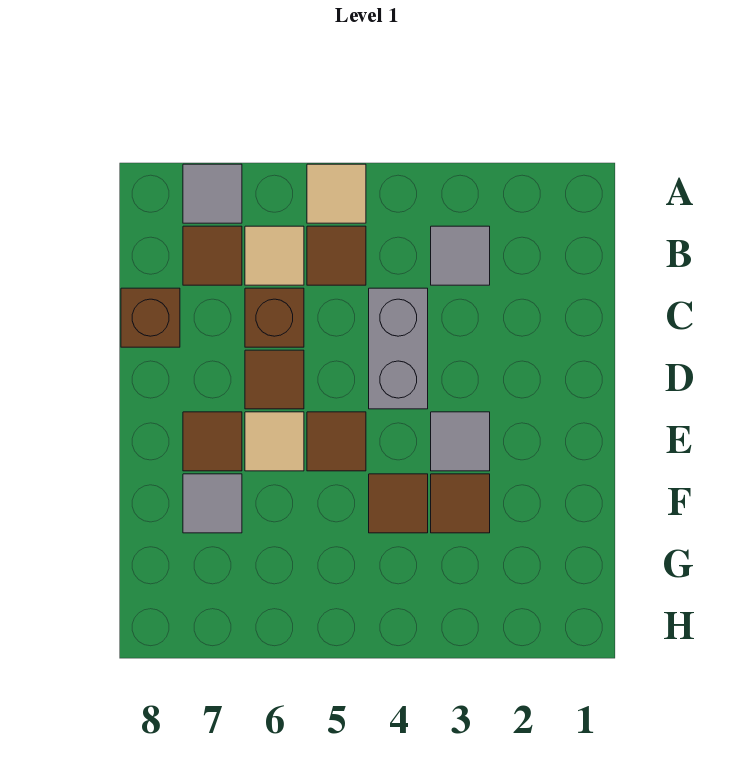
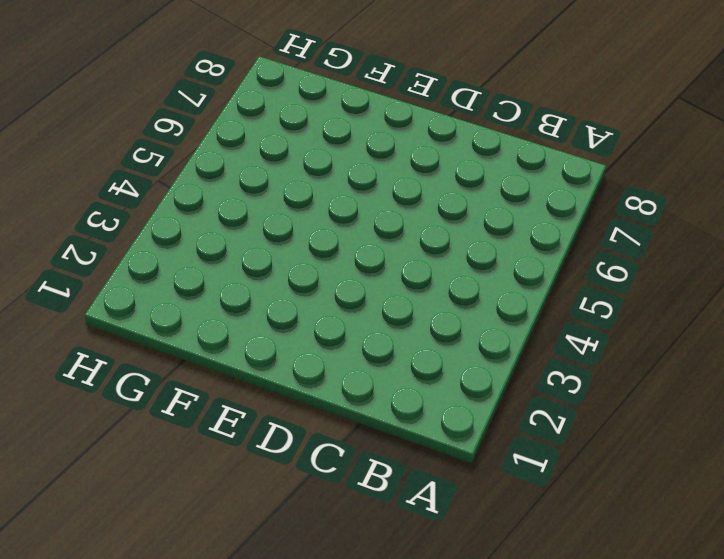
none -> tan tile A5 level 1
none -> grey tile A7 level 1
none -> grey tile B3 level 1

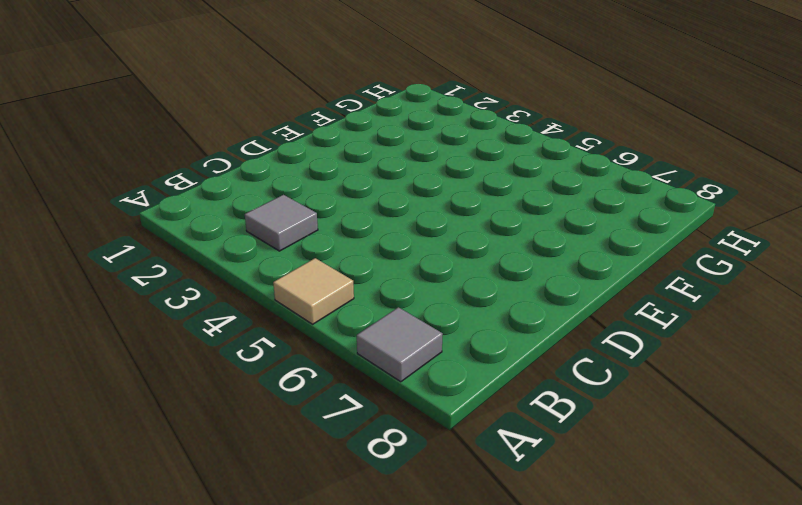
none -> brown tile B5 level 1
none -> tan tile B6 level 1
none -> brown tile B7 level 1

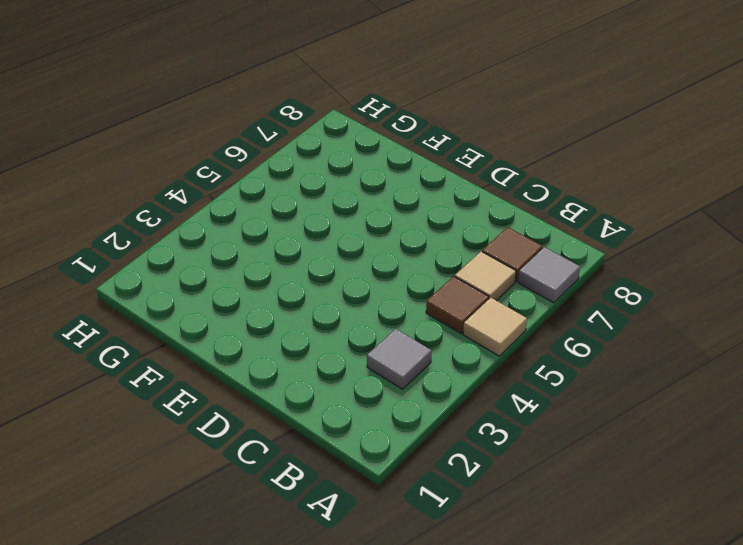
none -> grey brick C4:D4 level 1
none -> brown brick C6 level 1
none -> brown brick C8 level 1

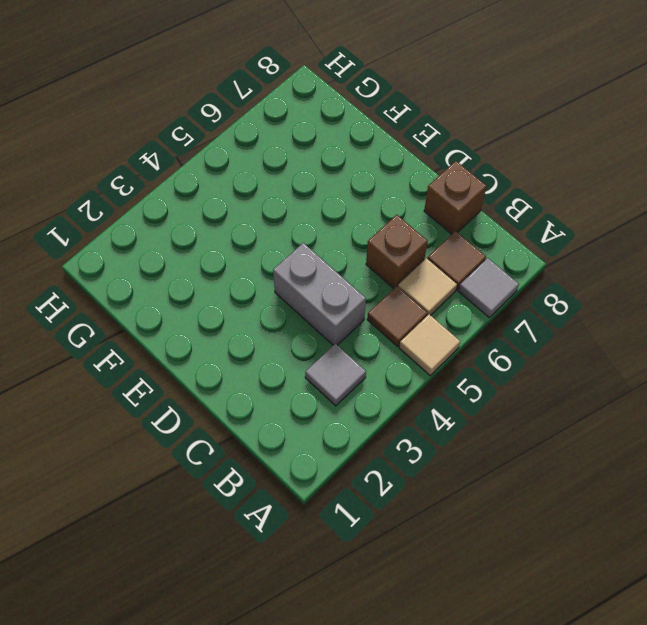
none -> brown tile D6 level 1
none -> grey tile E3 level 1
none -> brown tile E5 level 1

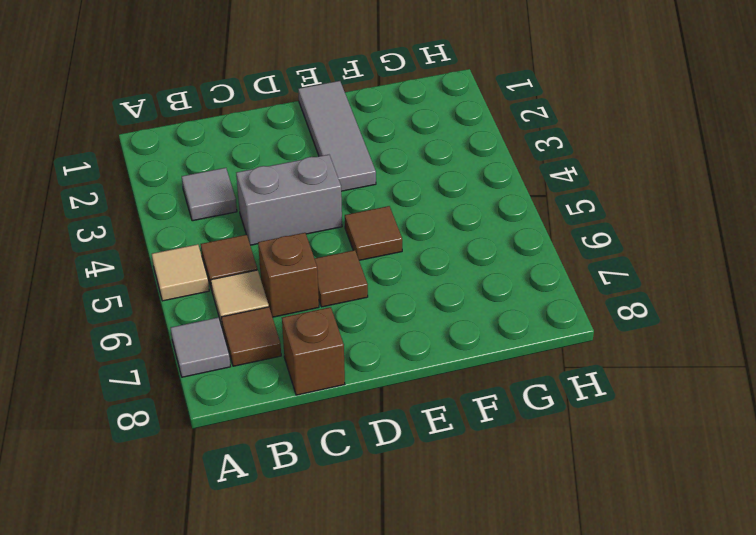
grey tile E1:E3 level 1 -> grey tile E3 level 1
none -> tan tile E6 level 1
none -> brown tile E7 level 1
none -> brown tile F3 level 1

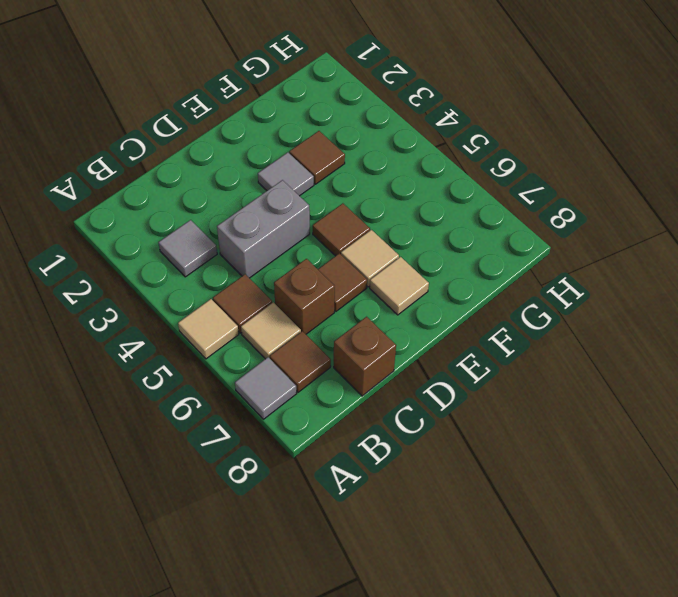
tan tile E7 level 1 -> brown tile E7 level 1
none -> brown tile F4 level 1
none -> grey tile F7 level 1

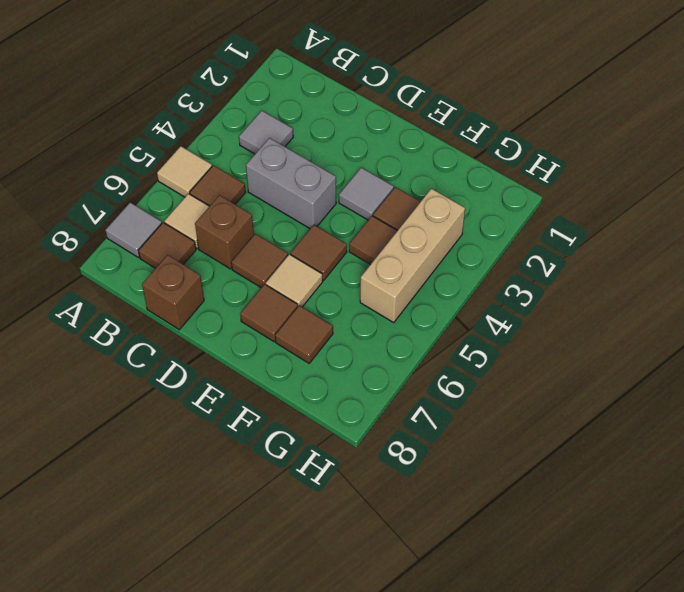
brown tile F7 level 1 -> grey tile F7 level 1
tan brick G3:G5 level 1 -> none

